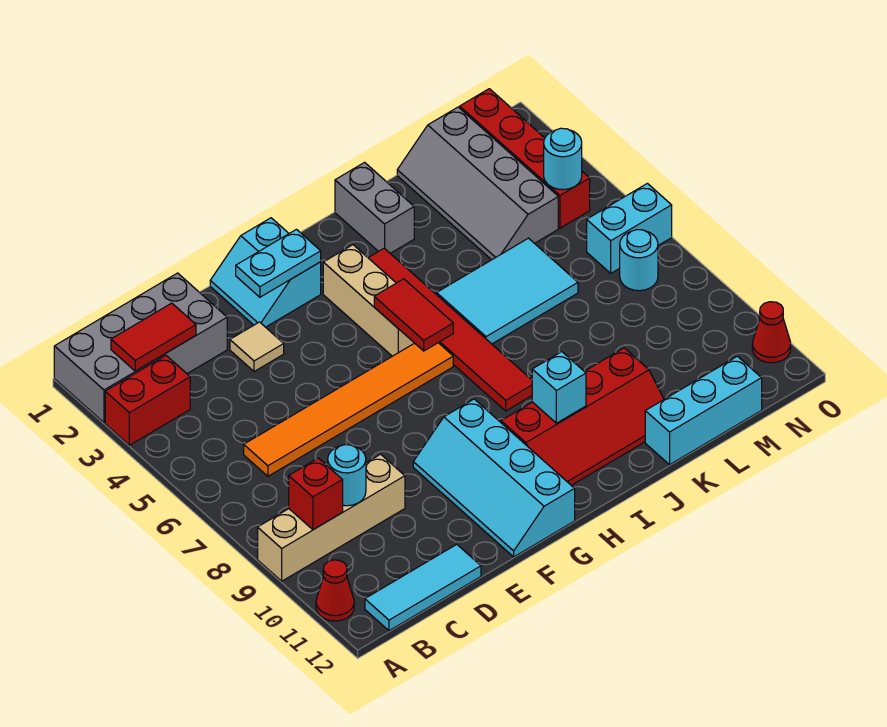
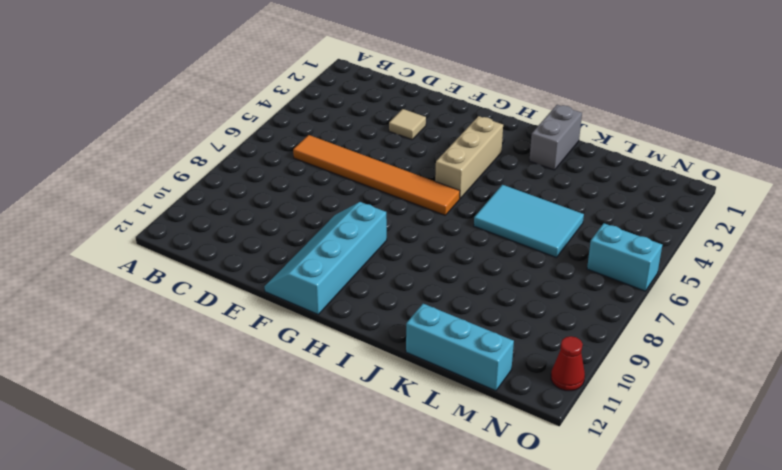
none -> grey brick A1:D2 level 1
none -> red brick A3:B3 level 1
none -> tan brick A9:D9 level 1

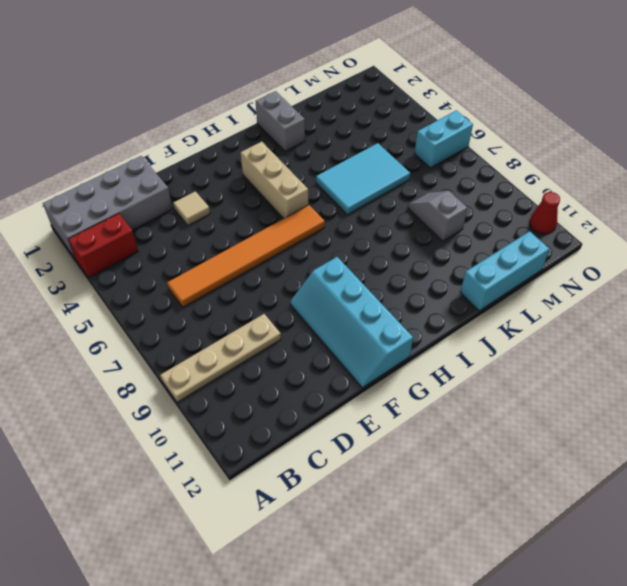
tan plate A9:D9 level 1 -> tan brick A9:D9 level 1
grey slope L8:L9 level 1 top 9 -> none
none -> red cone A11 level 1
none -> cyan tile B12:D12 level 1
none -> cyan slope F1:G2 level 1 top G

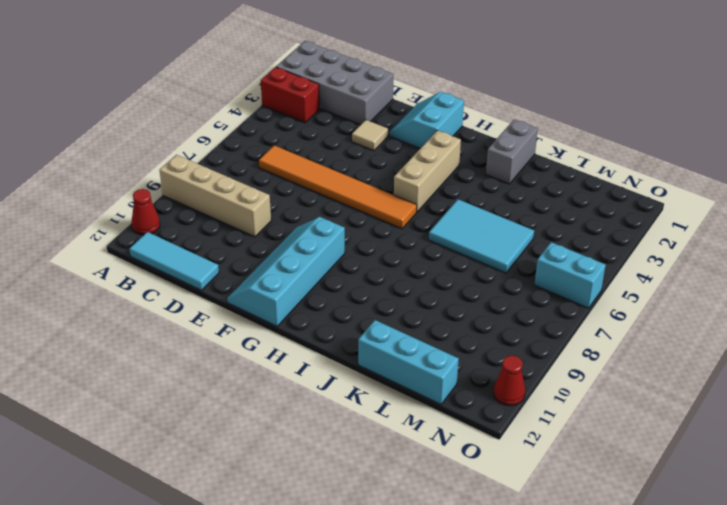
none -> red slope H10:K11 level 1 top 10
none -> red tile I3:I8 level 1
none -> grey slope L1:M4 level 1 top M

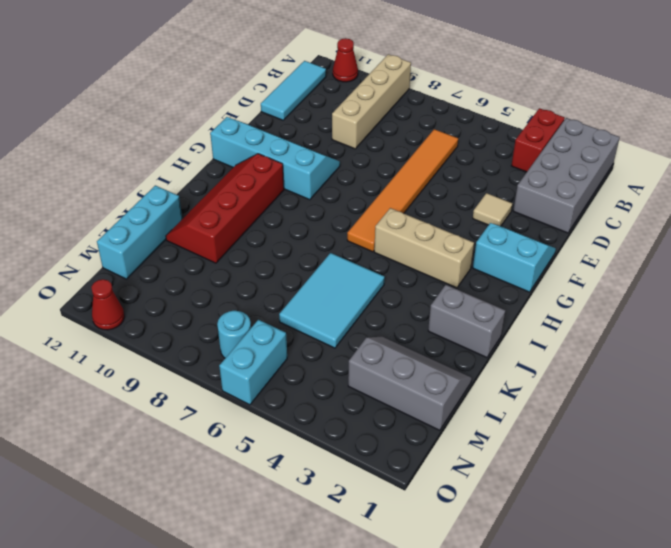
grey slope L1:M3 level 1 top M -> grey slope L1:M4 level 1 top M
none -> red tile I3:I8 level 1
none -> red brick N1:N4 level 1
none -> red tile B2:C2 level 2

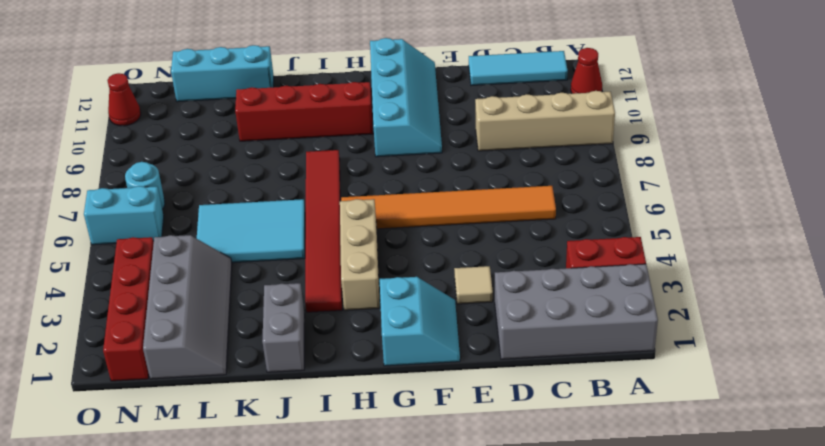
none -> red tile B2:C2 level 2
none -> red brick B9 level 2
none -> cyan round brick C9 level 2

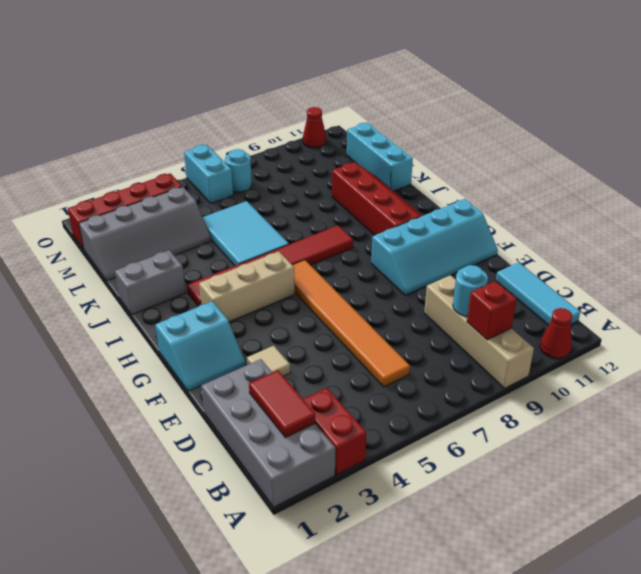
none -> cyan plate F2:G2 level 2
none -> red tile H5:H6 level 2
none -> cyan brick I10 level 2

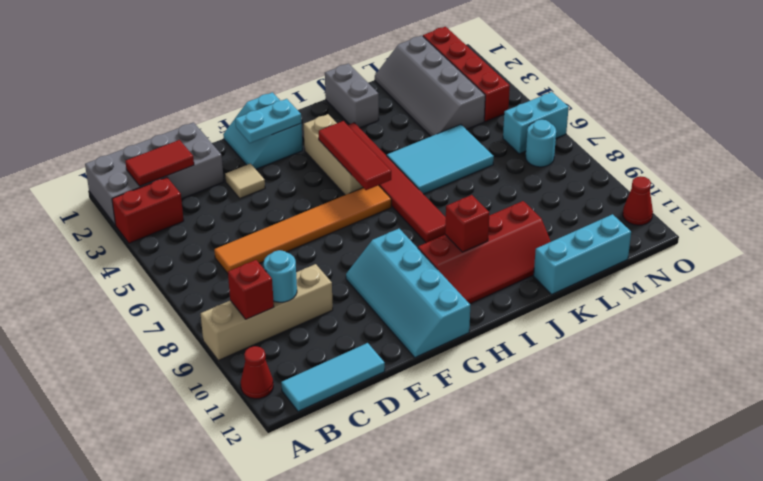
red tile H4:H6 level 2 -> red tile H5:H6 level 2
red brick I10 level 2 -> cyan brick I10 level 2
none -> cyan round brick N4 level 2

